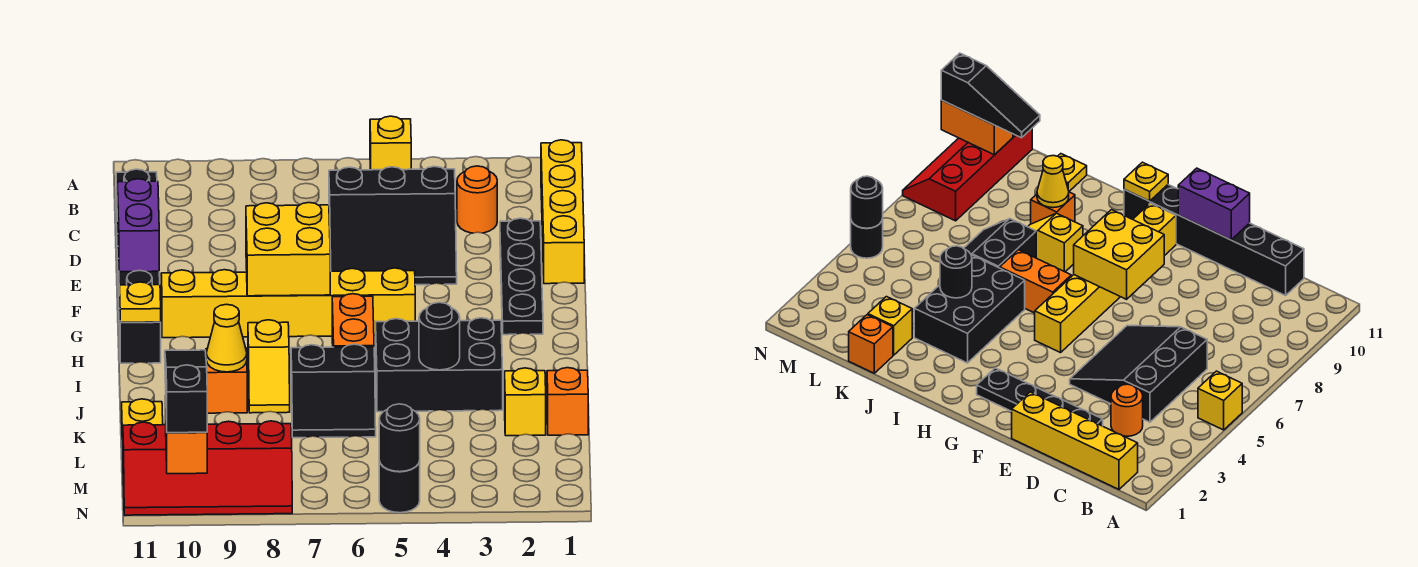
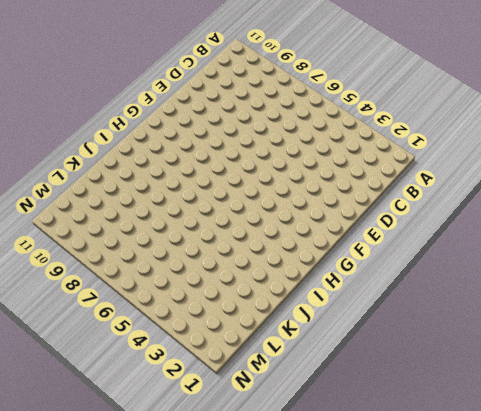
none -> yellow brick A5 level 1
none -> yellow brick B1:E1 level 1
none -> orange round brick C3 level 1

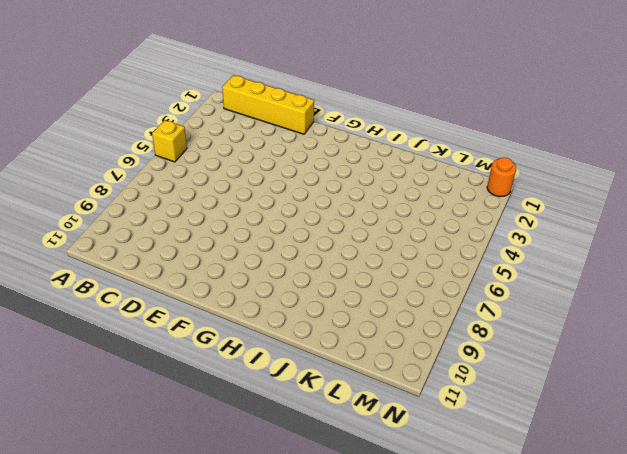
orange round brick N1 level 1 -> orange round brick C3 level 1
none -> black slope C4:E6 level 1 top C
none -> black brick C11:H11 level 1
none -> black plate D2:G2 level 1

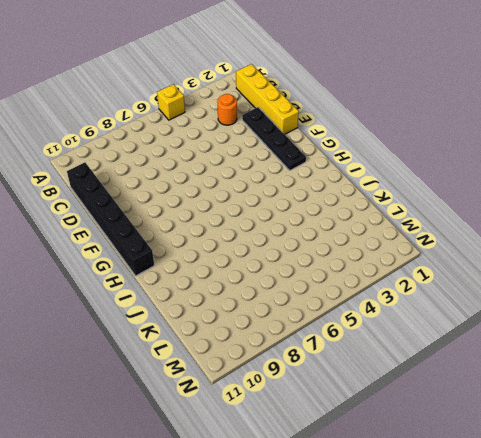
none -> black slope C4:E6 level 1 top C
none -> yellow brick G5:G10 level 1
none -> orange brick H6:I6 level 1

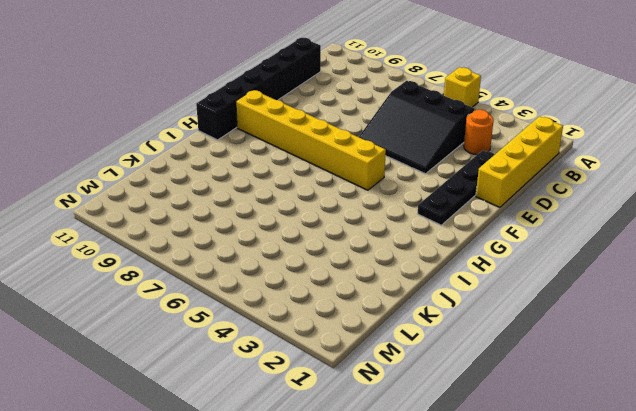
none -> orange brick H6:I6 level 1
none -> black brick I3:J5 level 1
none -> yellow slope I8:J8 level 1 top I

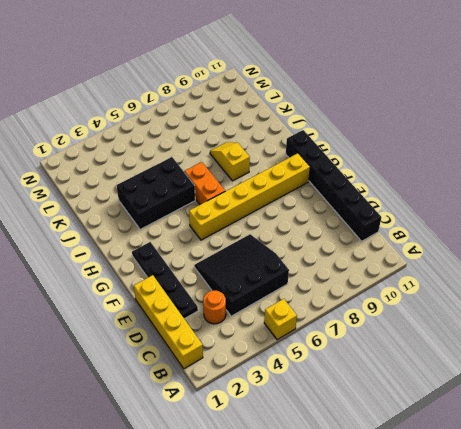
none -> black slope J6:K7 level 1 top J
none -> orange brick J9 level 1
none -> orange brick K1 level 1

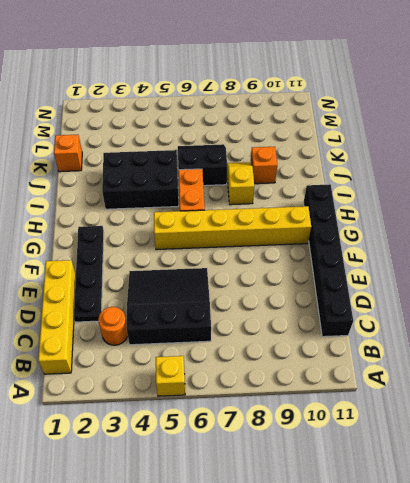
none -> yellow brick K2 level 1
none -> yellow plate K11 level 1
none -> red slope M8:N11 level 1 top M

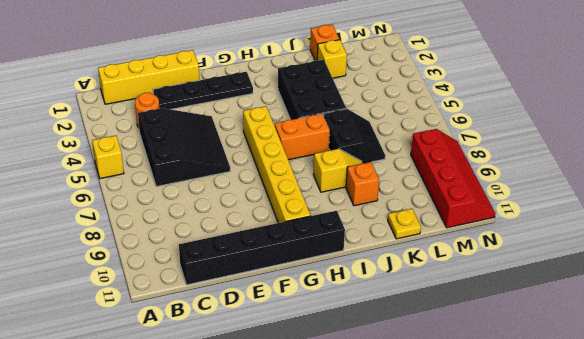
none -> black round brick N5 level 1
none -> purple brick E11:F11 level 2
none -> yellow brick F7:G8 level 2

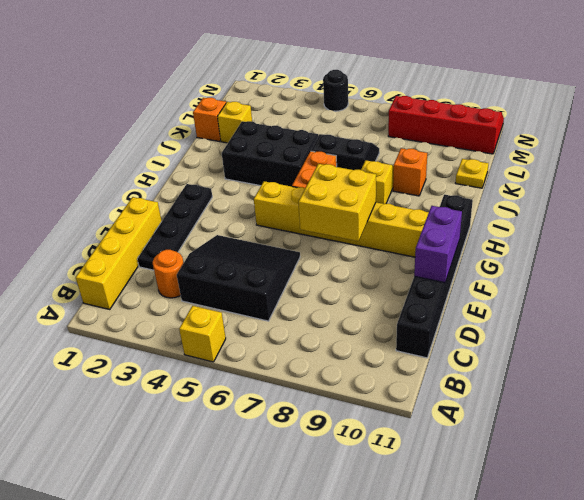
none -> yellow plate H11 level 2
none -> black round brick J4 level 2
none -> yellow cone J9 level 2

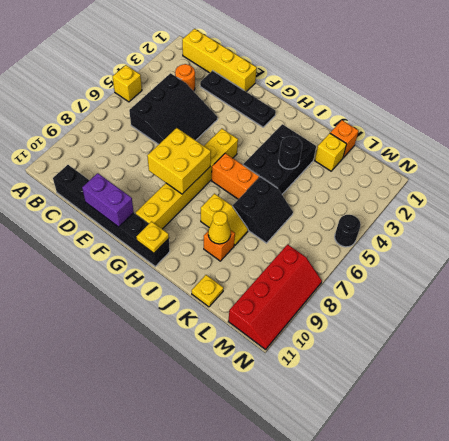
none -> orange brick M10:N10 level 2
none -> black round brick N5 level 2
none -> black slope L10:N10 level 3 top N

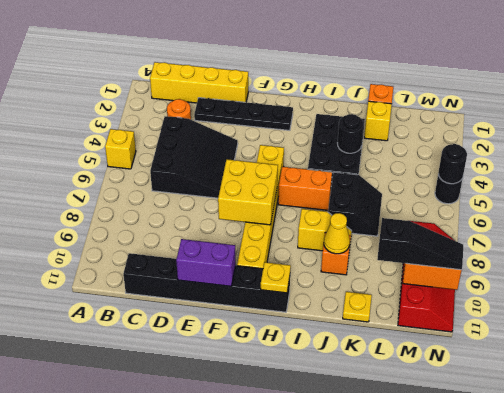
black slope L10:N10 level 3 top L -> black slope L10:N10 level 3 top N

